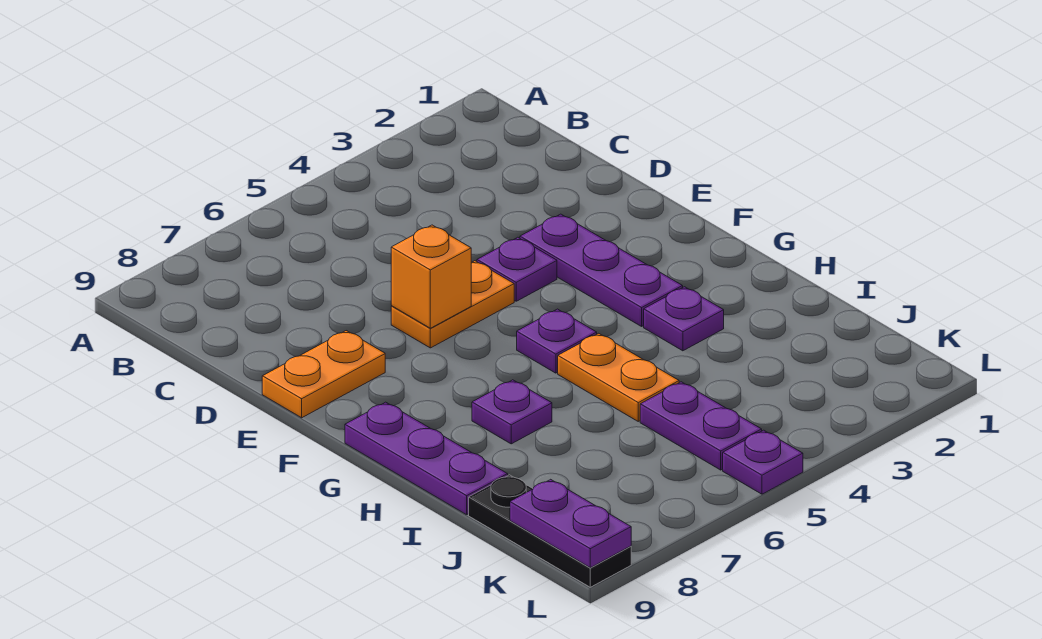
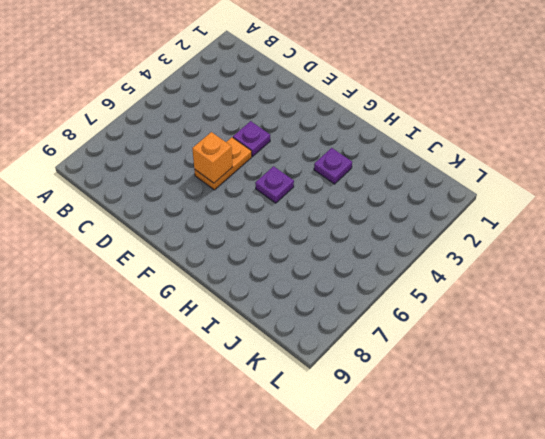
none -> purple plate E3:G3 level 1
none -> orange plate E8:E9 level 1
none -> purple plate G9:I9 level 1

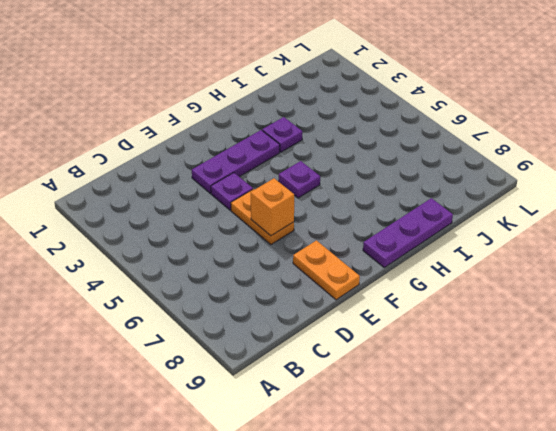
none -> orange plate H5:I5 level 1
none -> purple plate H7 level 1
none -> purple plate J5:K5 level 1

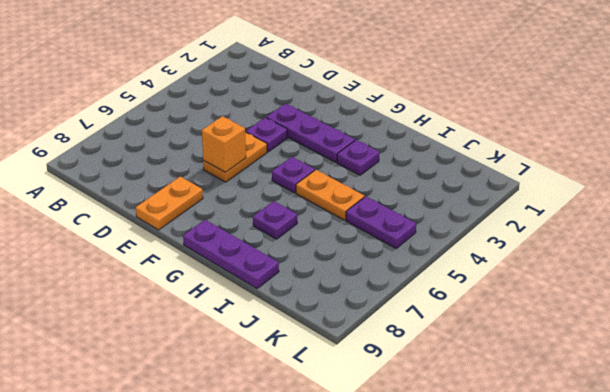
none -> black plate J9:L9 level 1
none -> purple plate L5 level 1
none -> purple plate K9:L9 level 2

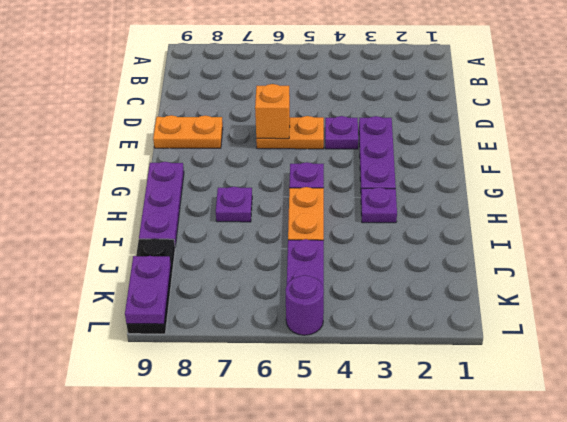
purple round brick L5 level 1 -> purple plate L5 level 1

